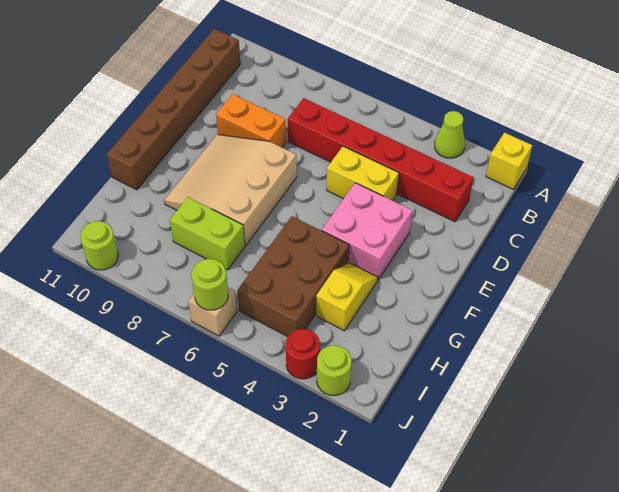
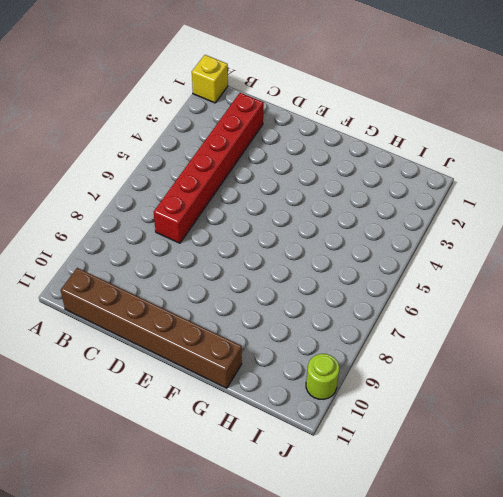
none -> lime cone A3 level 1
none -> yellow brick D4:D5 level 1
none -> orange brick D8:D9 level 1

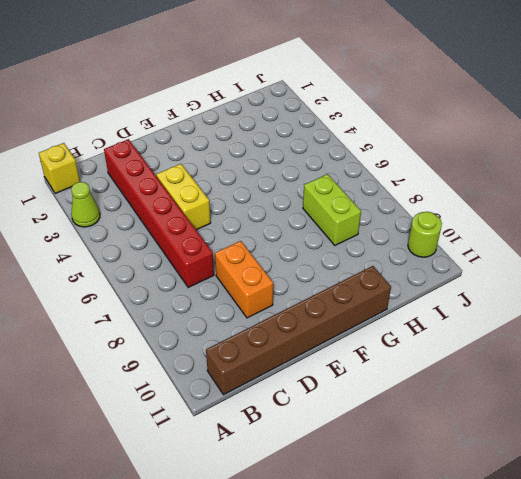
none -> pink brick E3:F4 level 1
none -> tan slope E7:G9 level 1 top 7
none -> yellow slope G3:H3 level 1 top H

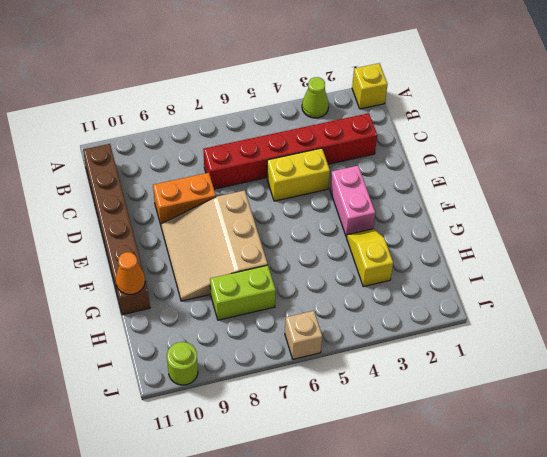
pink brick E3:F3 level 1 -> pink brick E3:F4 level 1
orange cone G11 level 2 -> none
none -> brown brick G4:I5 level 1
none -> lime round brick J2 level 1
none -> red round brick J3 level 1

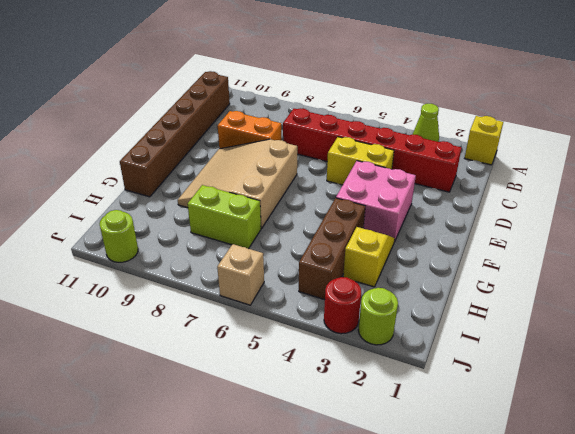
brown brick G4:I4 level 1 -> brown brick G4:I5 level 1
none -> lime round brick J6 level 2

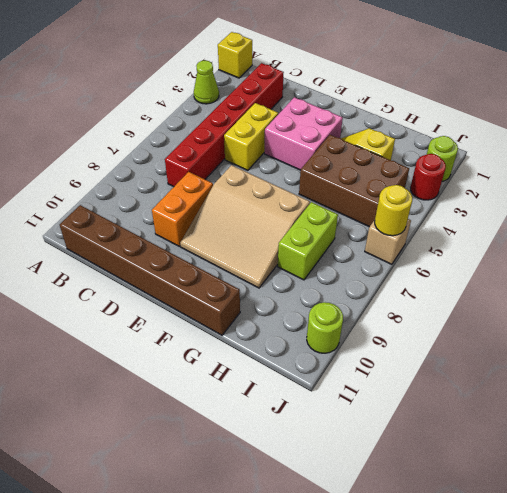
yellow round brick J6 level 2 -> lime round brick J6 level 2

